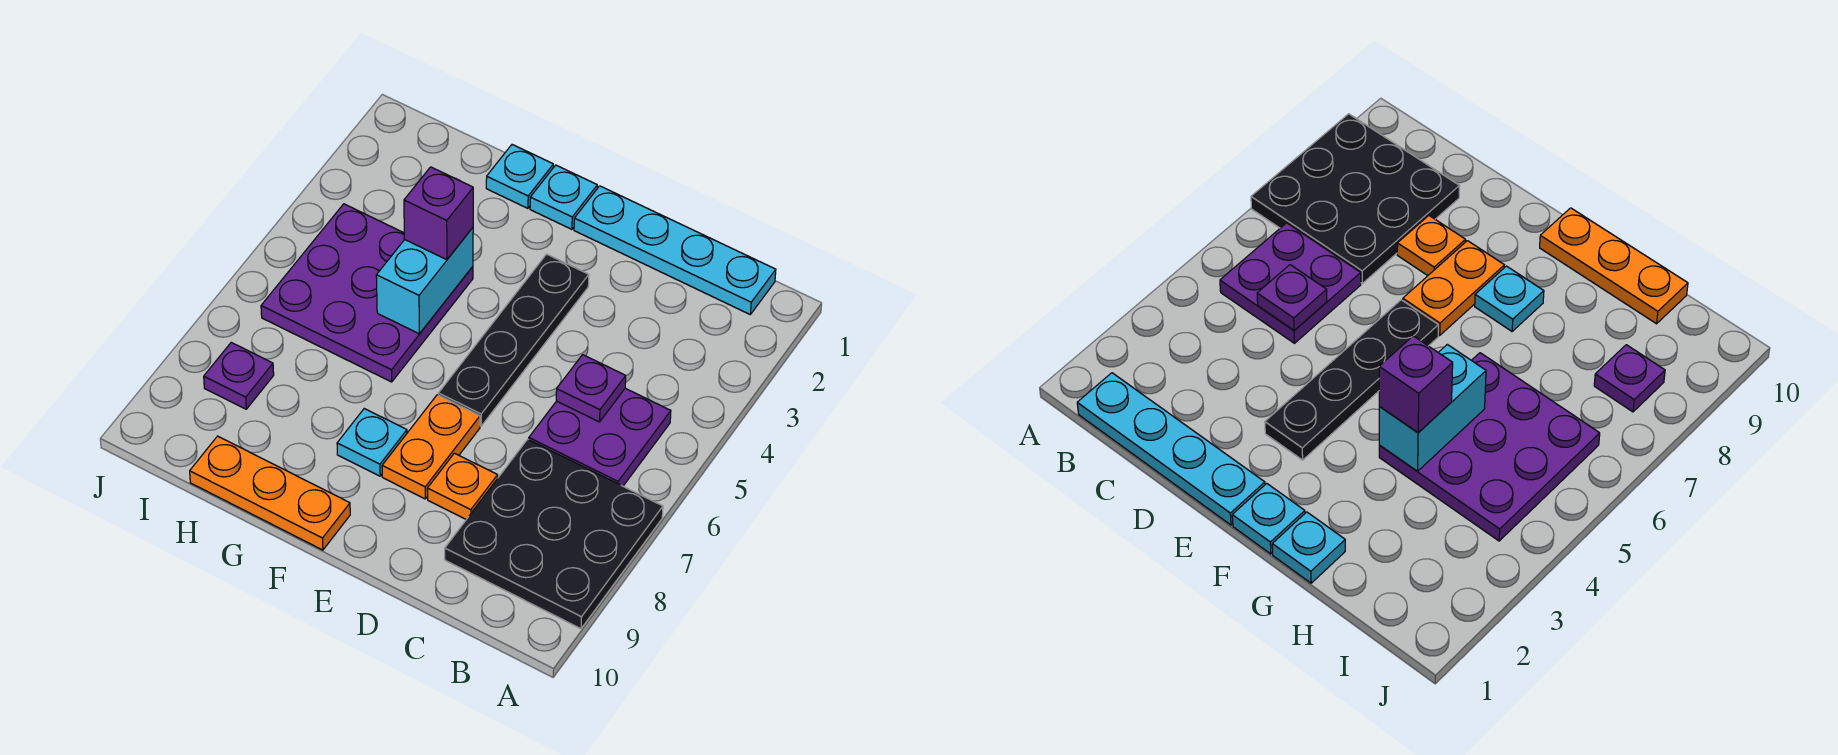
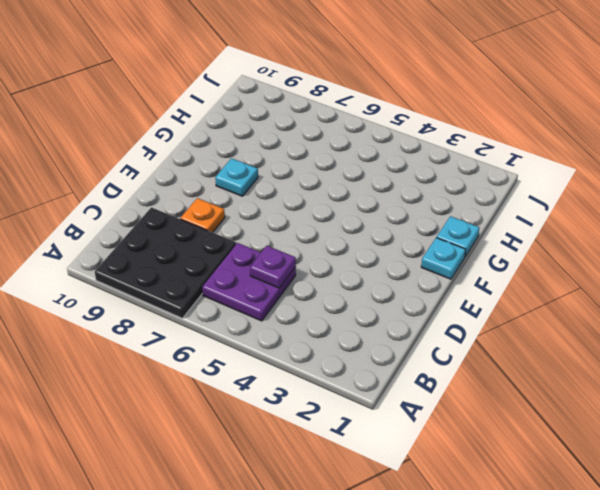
none -> cyan plate B1:E1 level 1
none -> black plate E3:E6 level 1
none -> orange plate E7:E8 level 1

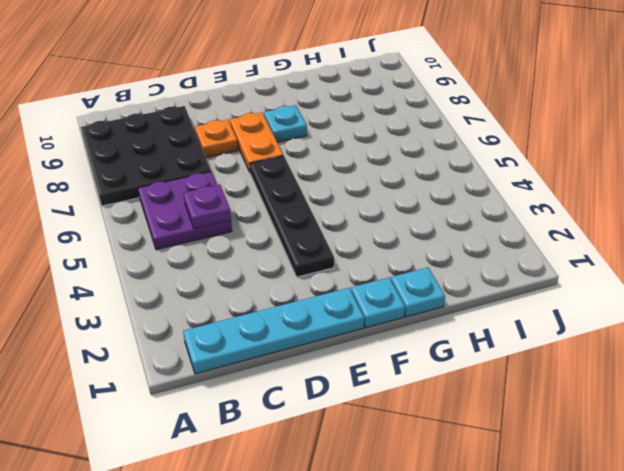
none -> orange plate F10:H10 level 1
none -> purple plate G4:I6 level 1
none -> purple plate I8 level 1

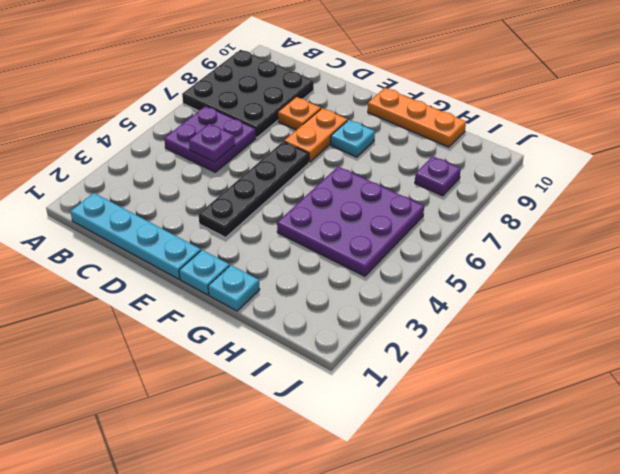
none -> cyan brick G4:G5 level 2
none -> purple brick G4 level 3

